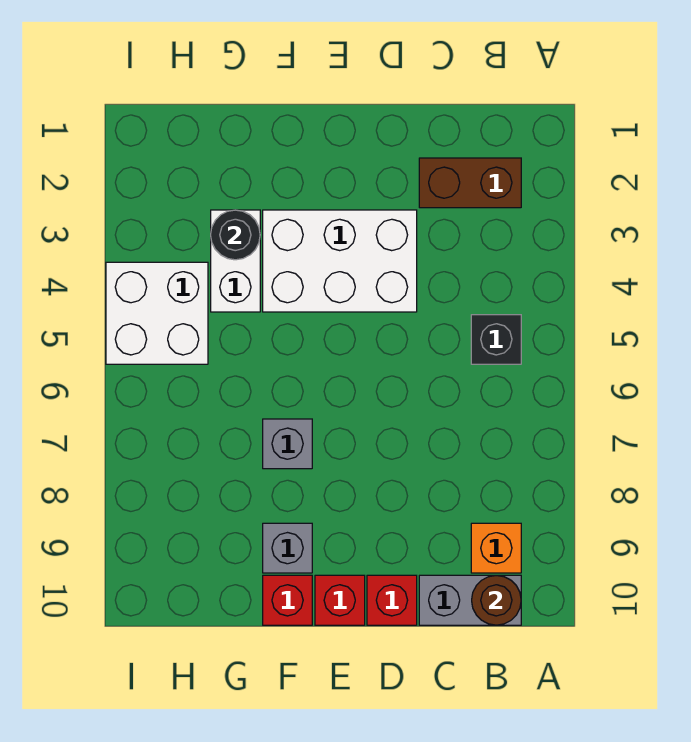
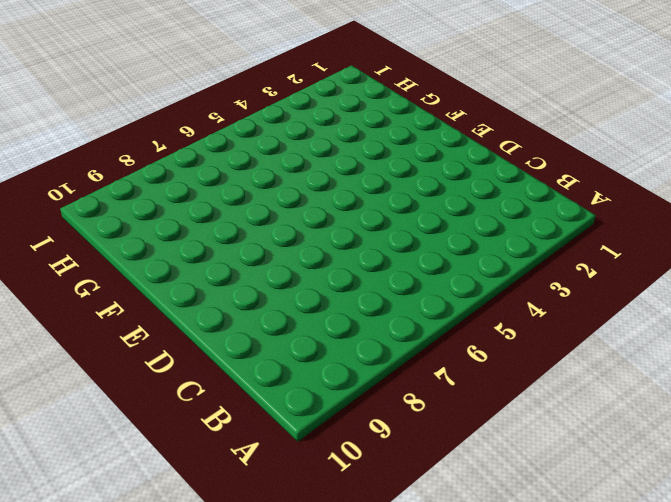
none -> brown brick B2:C2 level 1
none -> black brick B5 level 1
none -> orange brick B9 level 1

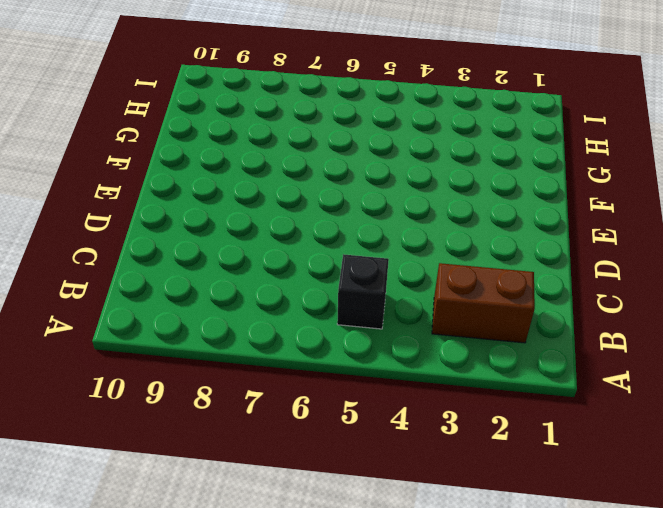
brown brick B2:B3 level 1 -> brown brick B2:C2 level 1
none -> orange brick B9 level 1
none -> grey brick B10:C10 level 1
none -> white brick D3:F4 level 1

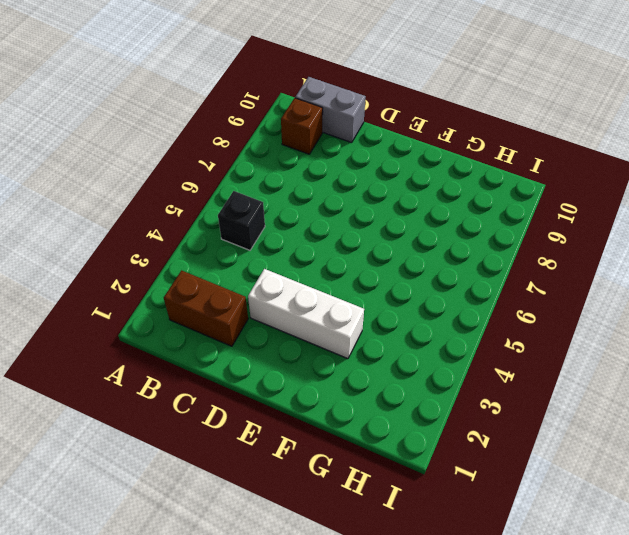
brown brick B9 level 1 -> orange brick B9 level 1
white brick D3:F3 level 1 -> white brick D3:F4 level 1
none -> red brick D10 level 1
none -> red brick E10 level 1
none -> grey brick F7 level 1

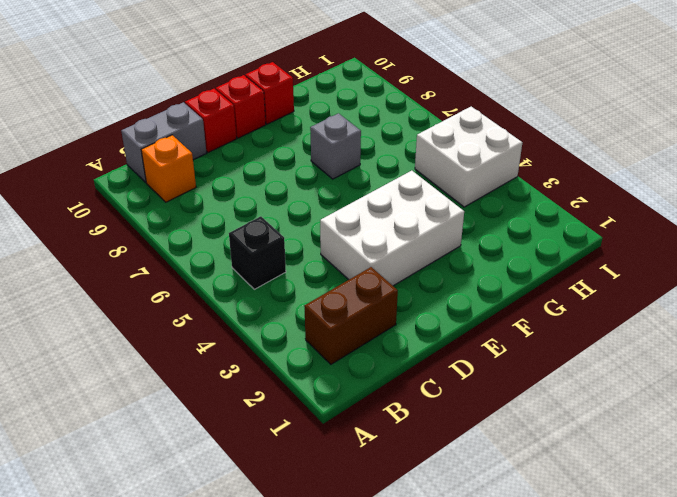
none -> grey brick F9 level 1
none -> white brick G3:G4 level 1
none -> brown round brick B10 level 2

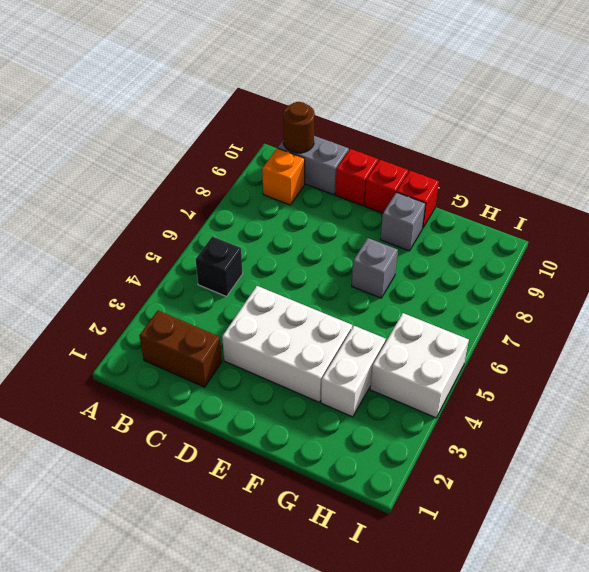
none -> black round brick G3 level 2

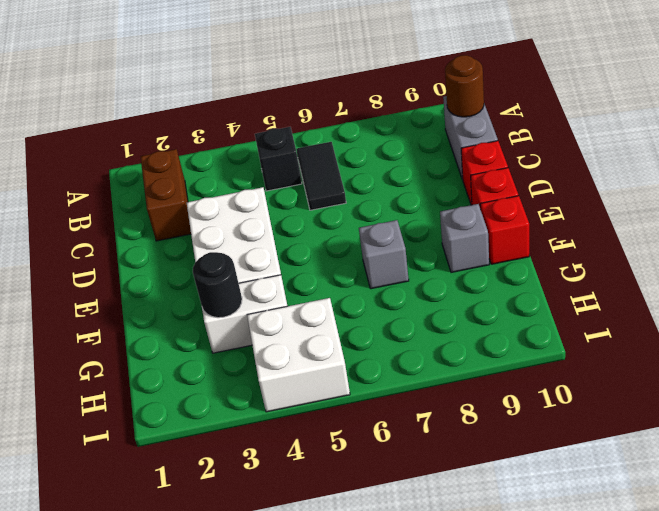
black tile B6:C6 level 1 -> none
none -> orange brick B9 level 1

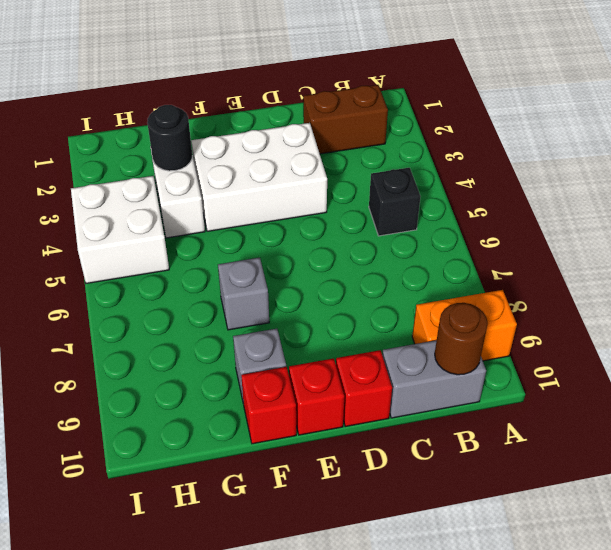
orange brick A9:B9 level 1 -> orange brick B9 level 1

